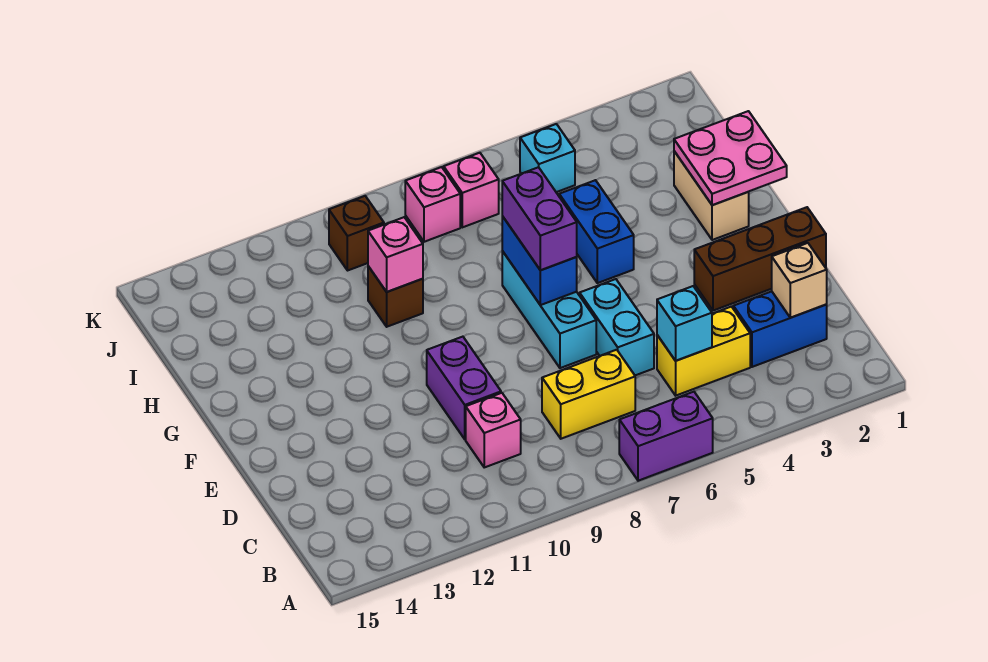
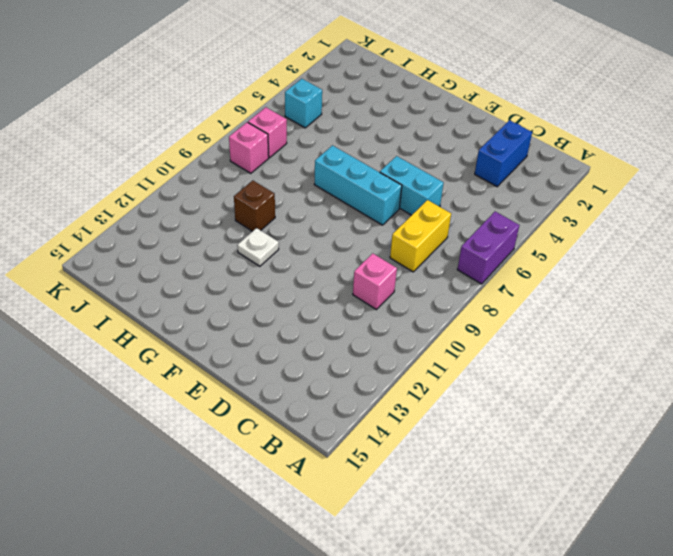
white plate G11 level 1 -> none
none -> yellow brick C4:C5 level 1
none -> purple brick D10:E10 level 1
none -> brown brick E1:E3 level 1

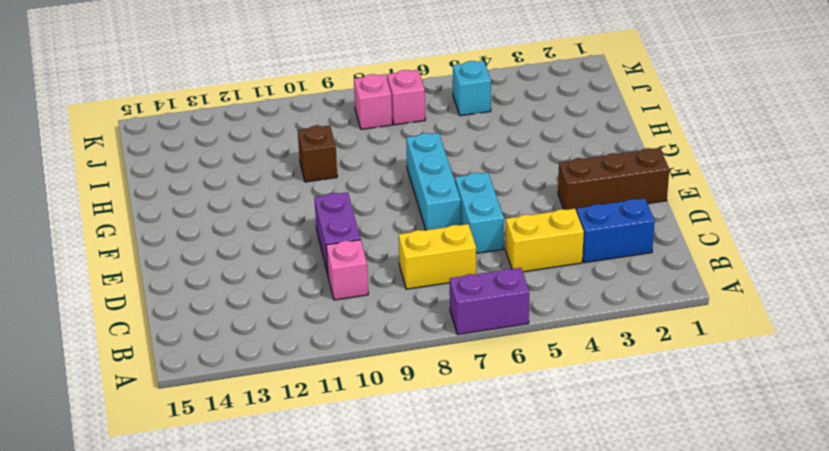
none -> tan brick G2:H2 level 1
none -> blue brick G5:H5 level 1
none -> brown brick J10 level 1

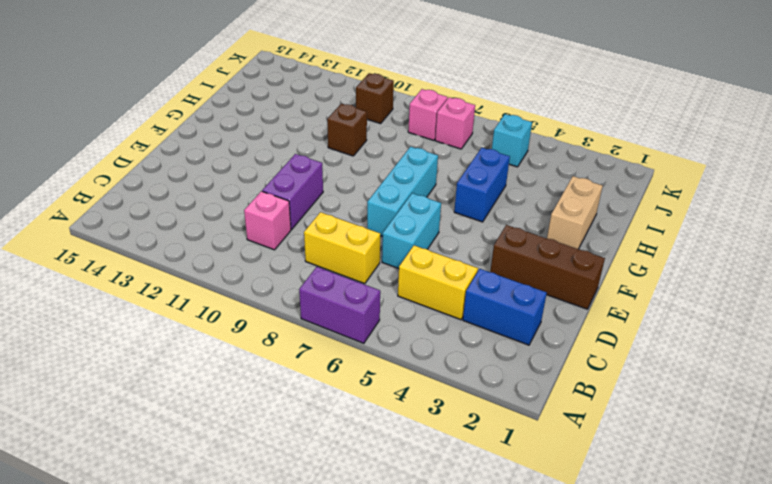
none -> tan brick C2 level 2
none -> cyan brick C5 level 2
none -> blue brick F7:G7 level 2

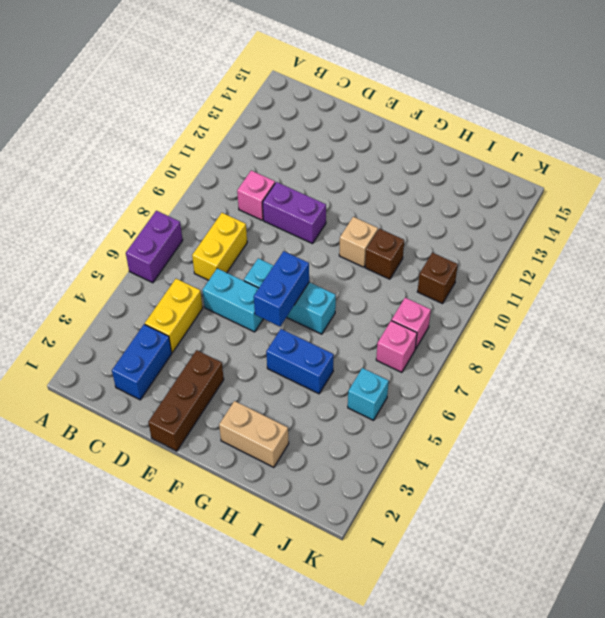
blue brick F6:F7 level 2 -> blue brick F7:G7 level 2
tan brick G10 level 1 -> tan brick C2 level 2
none -> cyan brick C5 level 2
none -> pink plate G1:H2 level 2
none -> pink brick H10 level 2

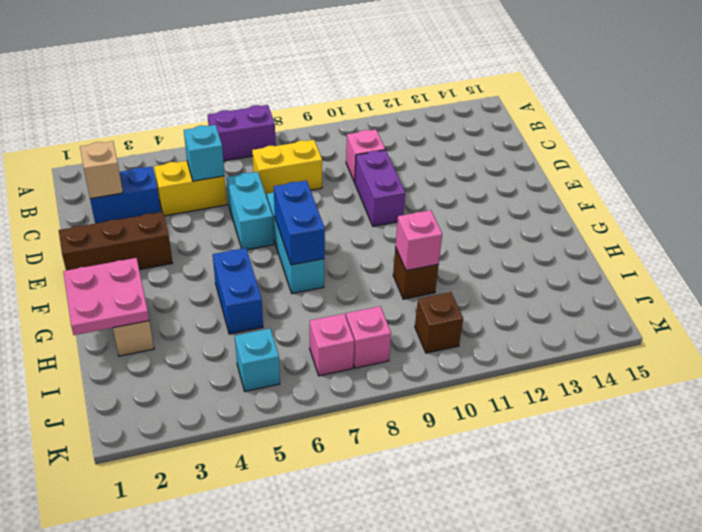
none -> purple brick F7:G7 level 3

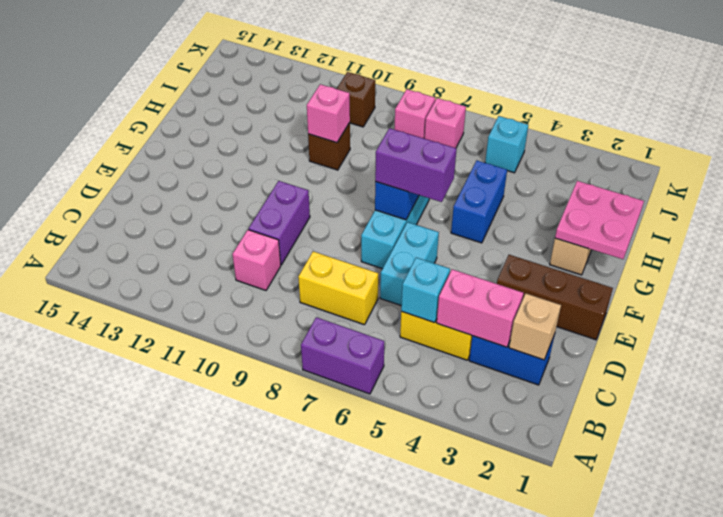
pink brick C3:C4 level 2 -> none
purple brick F6:F7 level 3 -> purple brick F7:G7 level 3

